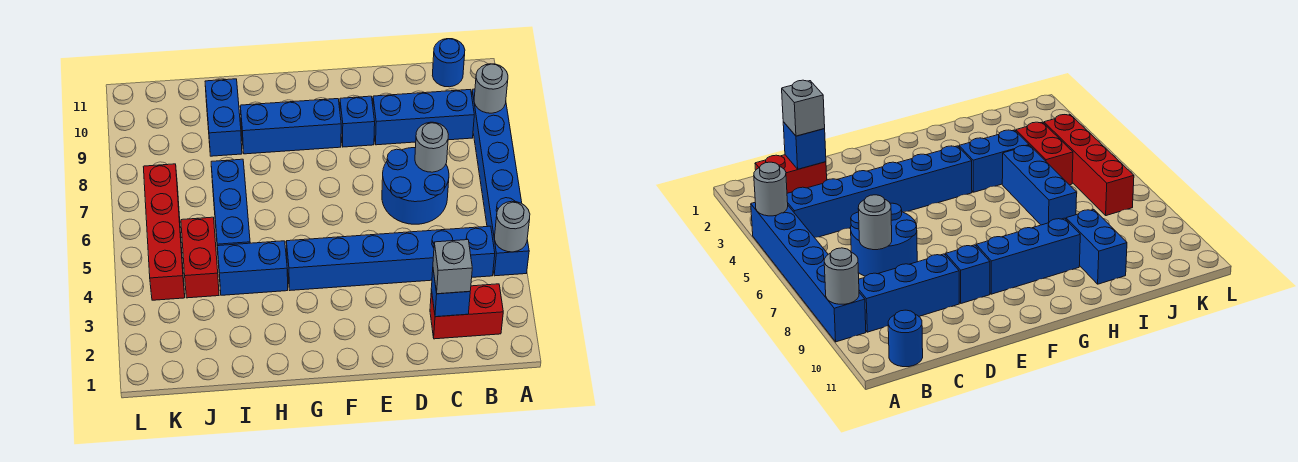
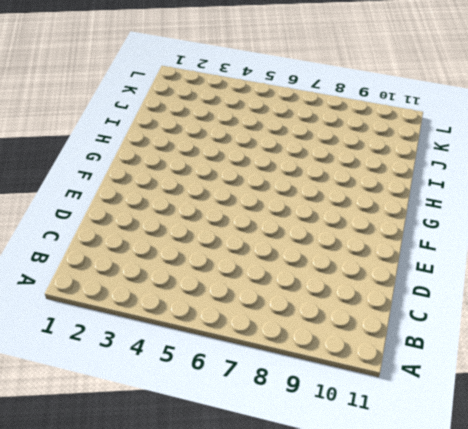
none -> blue brick A4:A9 level 1
none -> red brick B2:C2 level 1
none -> blue brick B4:G4 level 1

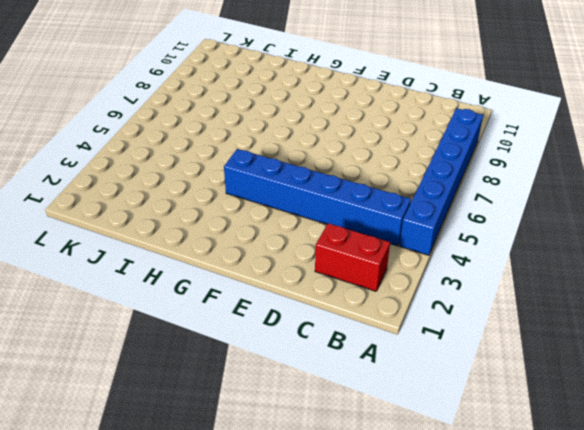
none -> blue brick B9:D9 level 1
none -> blue round brick B11 level 1
none -> blue round brick C6:D7 level 1

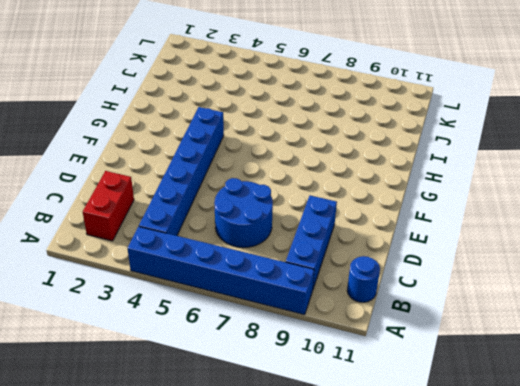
none -> blue brick E9 level 1
none -> blue brick F9:H9 level 1
none -> blue brick H4:I4 level 1

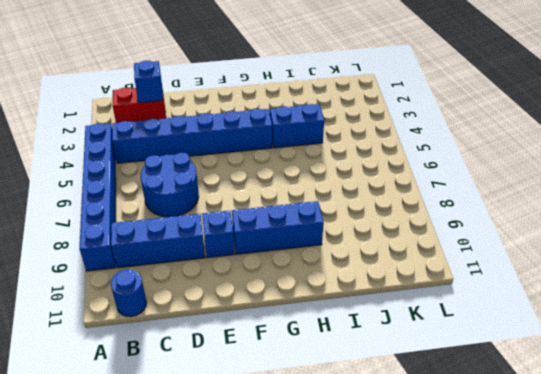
none -> blue brick I5:I7 level 1
none -> blue brick I9:I10 level 1
none -> red brick J4:J5 level 1

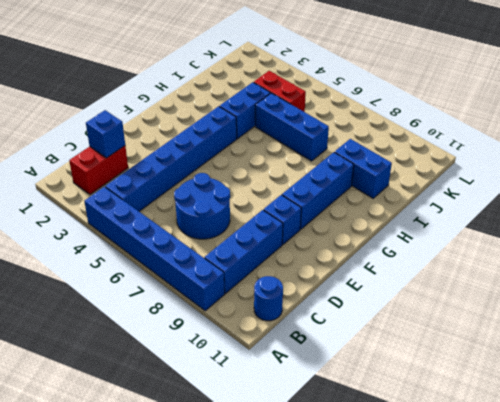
none -> red brick K4:K7 level 1
none -> grey round brick A4 level 2
none -> grey round brick A9 level 2

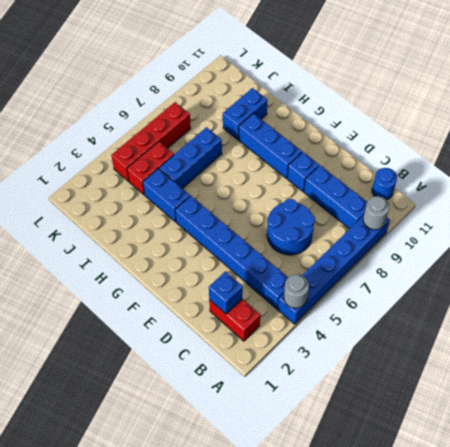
none -> grey round brick C7 level 2
none -> grey brick C2 level 3

